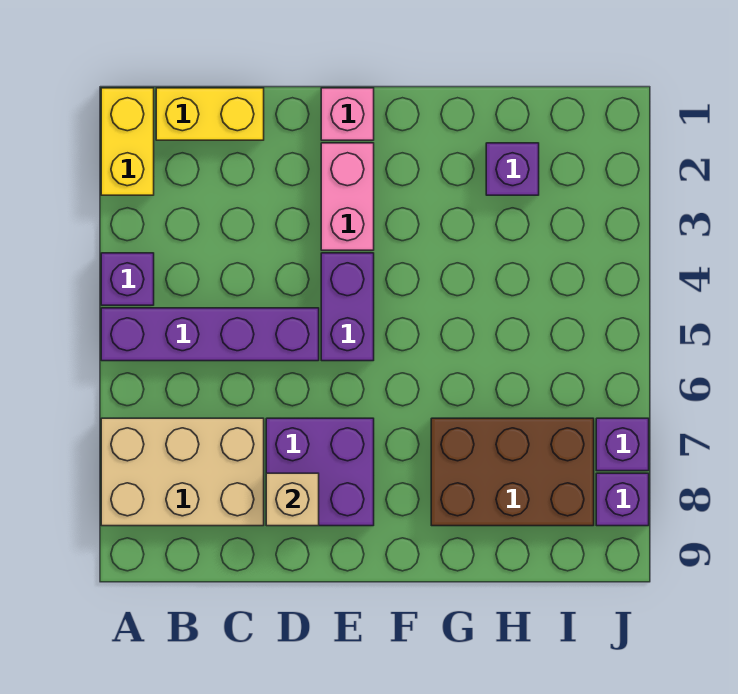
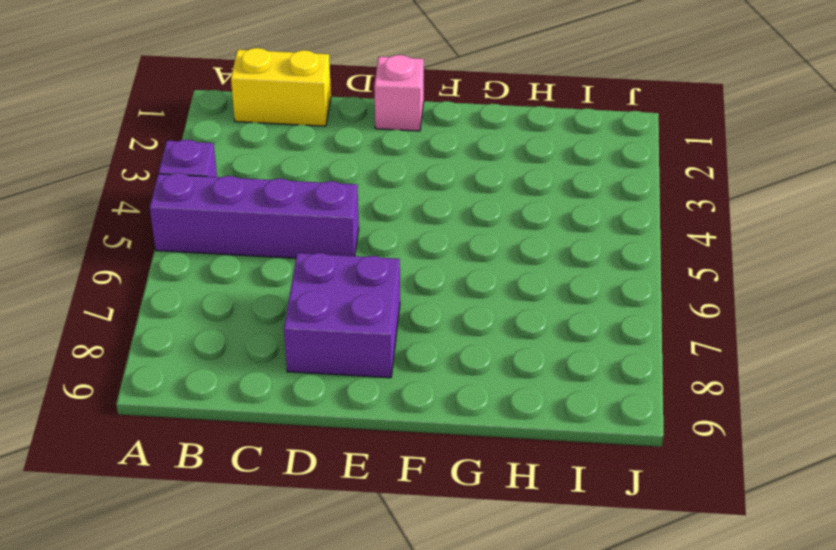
none -> yellow brick A1:A2 level 1
none -> tan brick A7:C8 level 1
none -> pink brick E2:E3 level 1

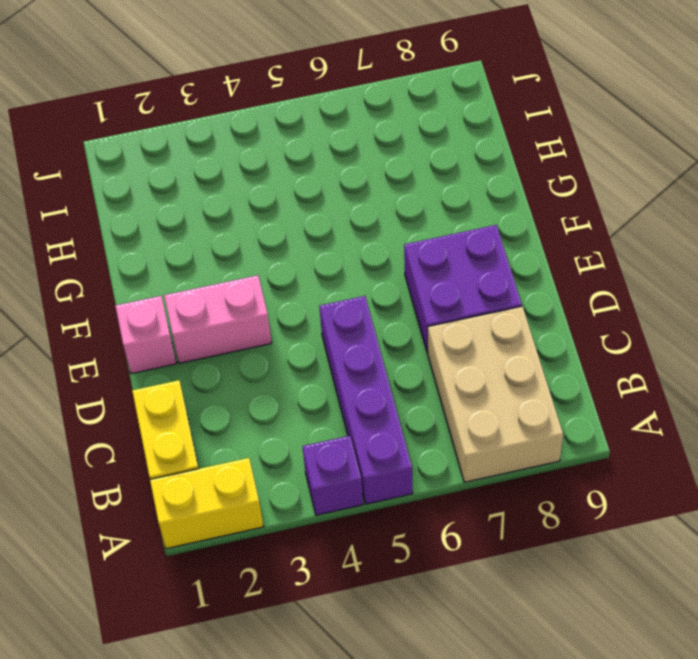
none -> purple brick E4:E5 level 1
none -> brown brick G7:I8 level 1
none -> purple brick H2 level 1

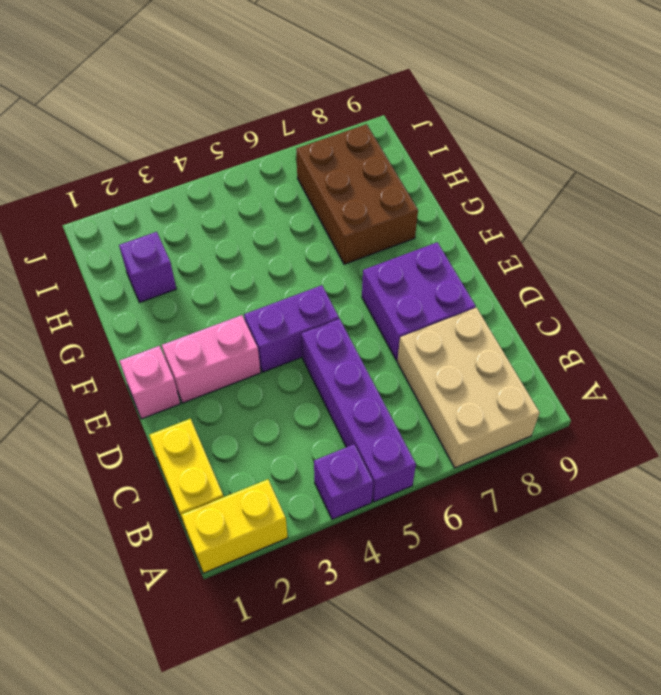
none -> purple brick J7 level 1
none -> purple brick J8 level 1
none -> tan brick D8 level 2

